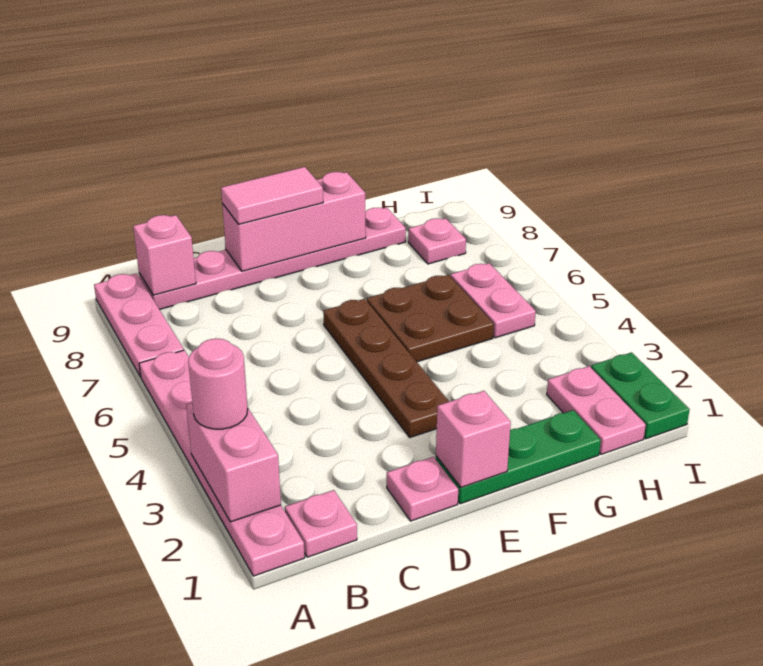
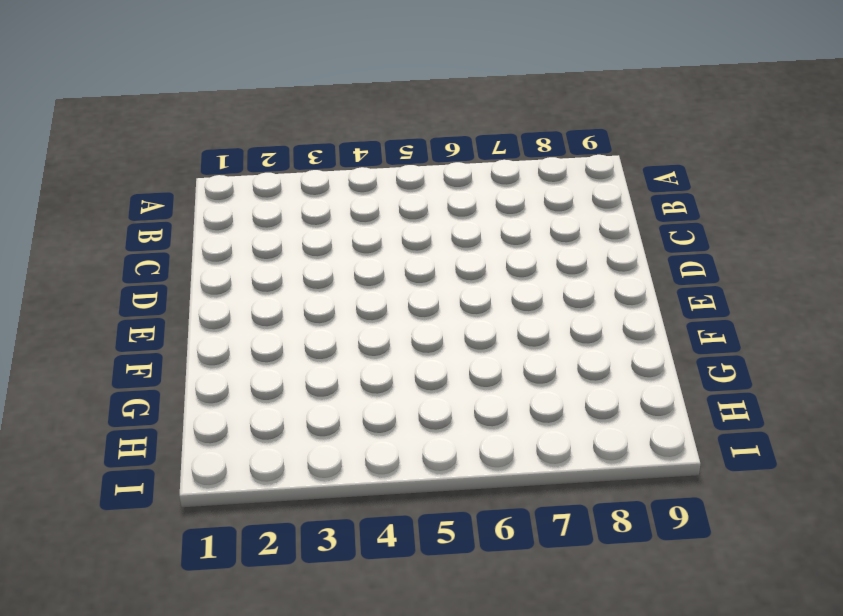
none -> pink plate A1:A6 level 1
none -> pink plate A7:A9 level 1
none -> pink plate B1 level 1

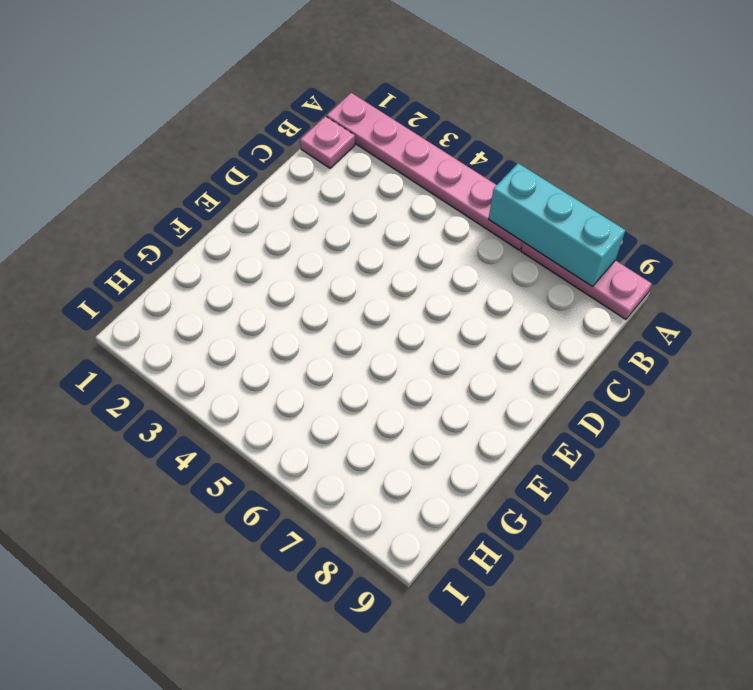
cyan brick A6:A8 level 2 -> none
none -> pink plate B9:G9 level 1
none -> pink plate D1 level 1
none -> green plate E1:G1 level 1

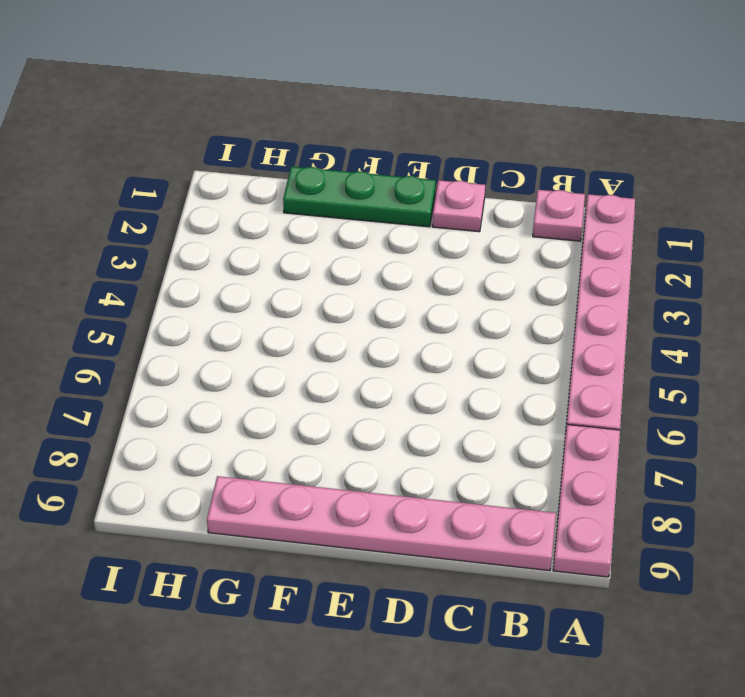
none -> brown plate E3:E6 level 1
none -> brown plate F5:G6 level 1
none -> pink plate H1:H2 level 1

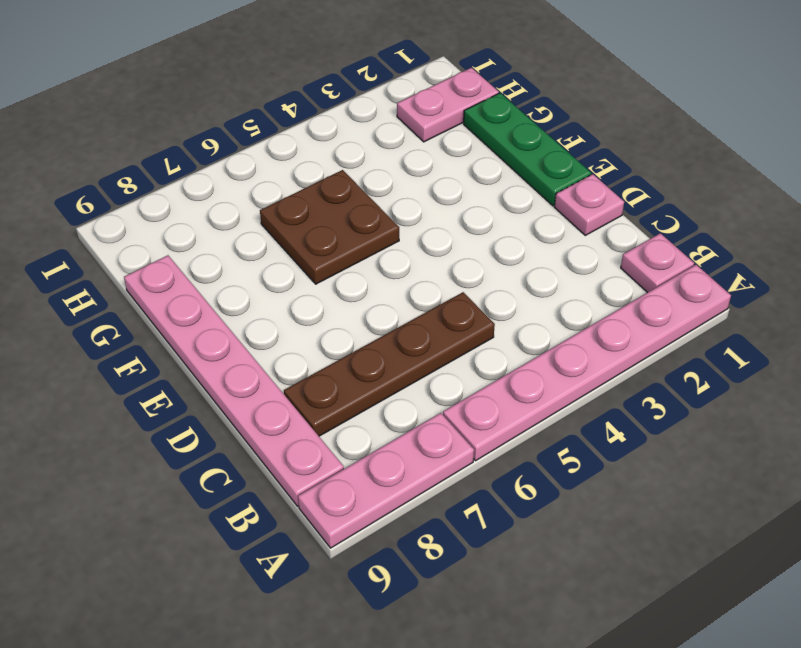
brown plate C5:C8 level 1 -> brown plate E3:E6 level 1
none -> pink plate H5:H6 level 1
none -> pink plate H8 level 1
none -> green plate I1:I2 level 1

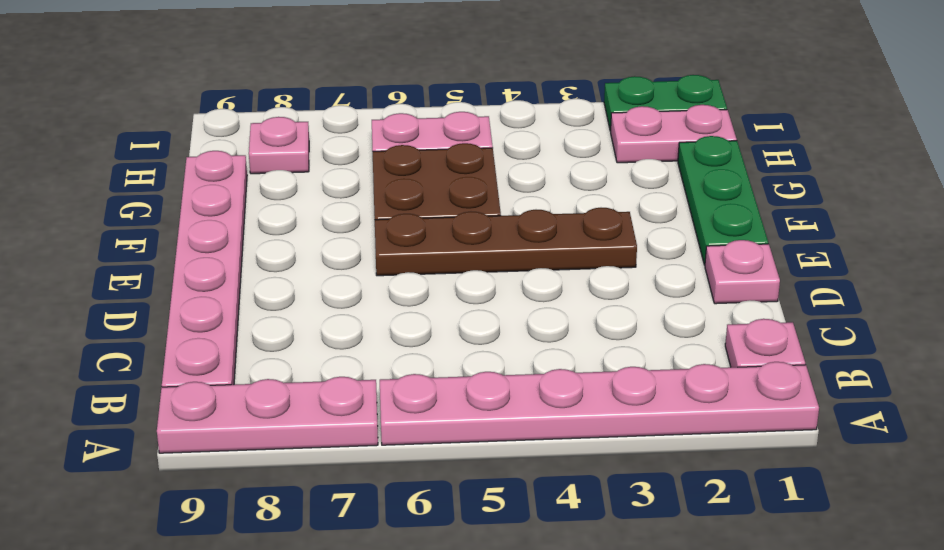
none -> pink brick A2:A3 level 2
none -> pink brick B9 level 2
none -> pink brick D9:F9 level 2

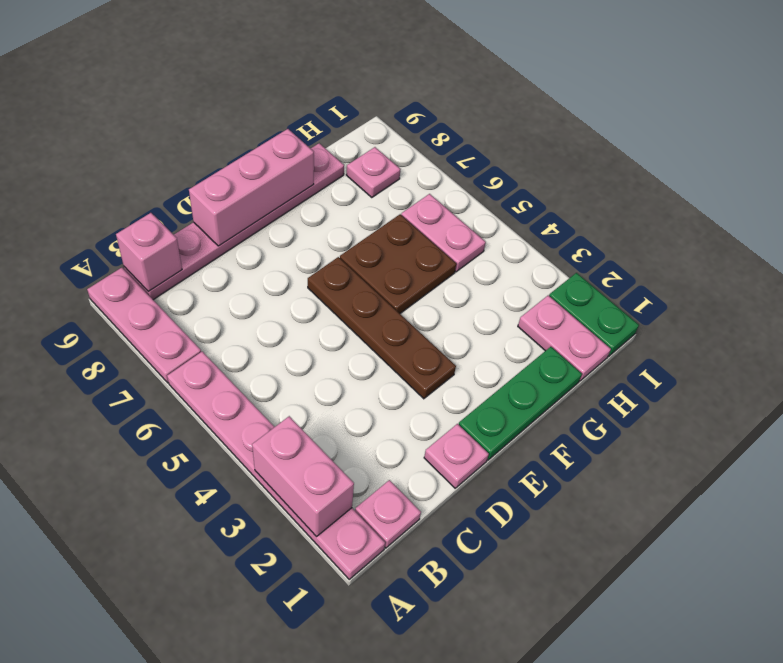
none -> pink brick E1 level 2
none -> pink round brick A3 level 3
none -> pink tile D9:E9 level 3

